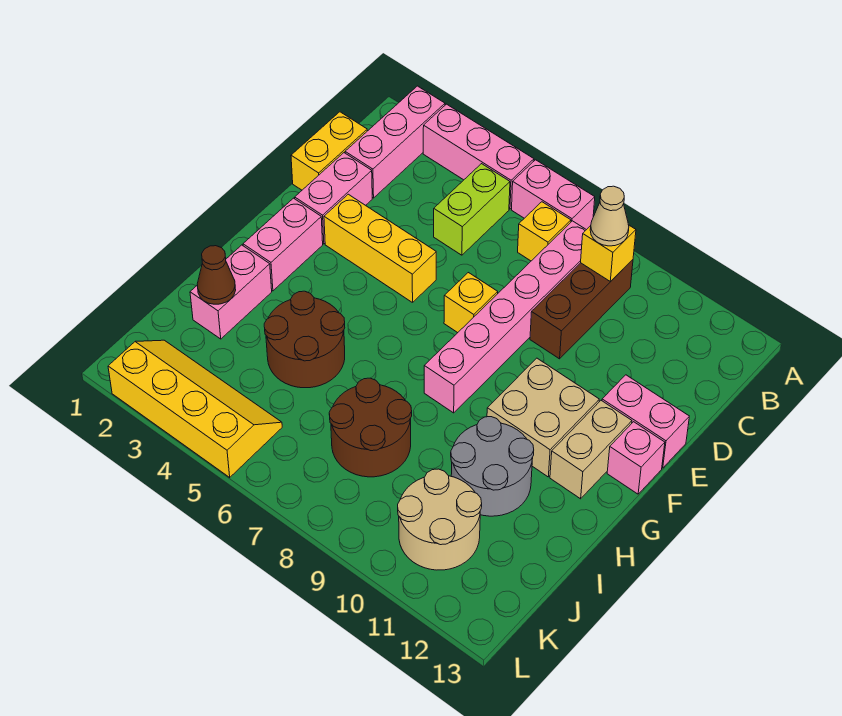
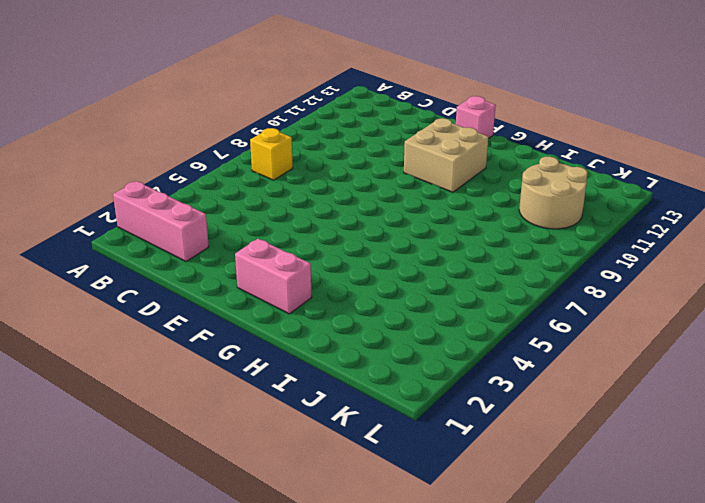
none -> pink brick A3:A5 level 1
none -> pink brick A6:A7 level 1
none -> lime brick B5:C5 level 1

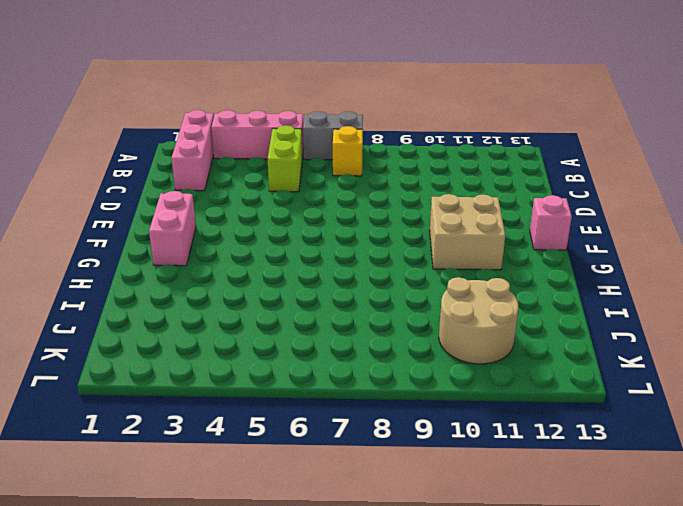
grey brick A6:A7 level 1 -> pink brick A6:A7 level 1
none -> pink brick B8:G8 level 1
none -> brown brick B9:D9 level 1
none -> yellow brick C1:D1 level 1

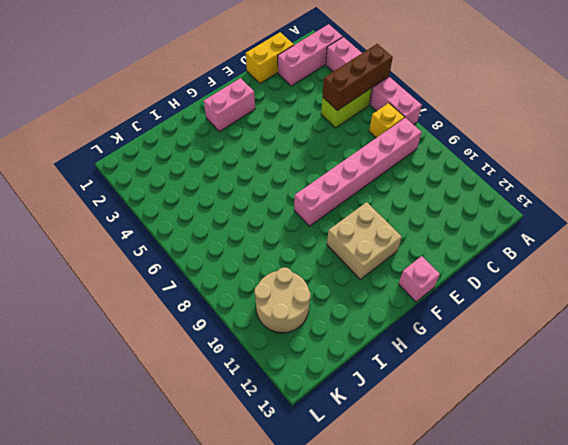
brown brick A5:C5 level 2 -> brown brick B9:D9 level 1
none -> pink brick D2:E2 level 1
none -> yellow brick E3:E5 level 1
none -> yellow brick E7 level 1

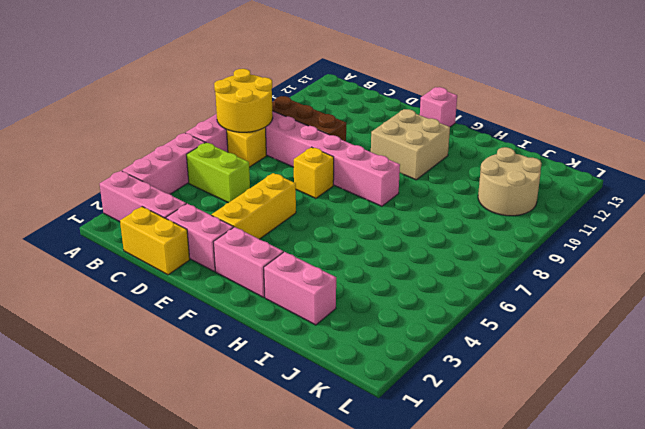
yellow round brick A7:B8 level 2 -> none
none -> pink brick E12:E13 level 1
none -> tan brick F12:G12 level 1
none -> brown round brick H4:I5 level 1

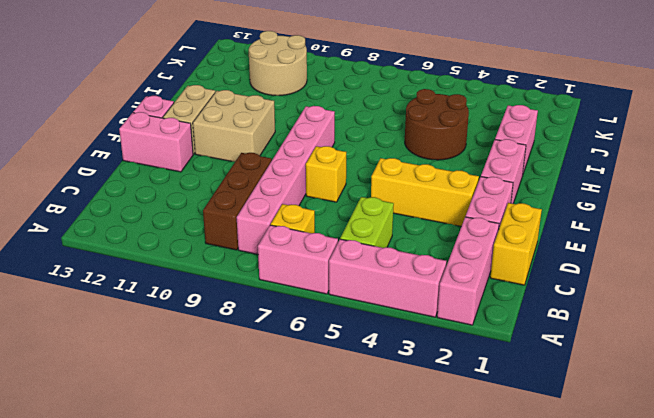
none -> grey round brick H10:I11 level 1
none -> brown round brick I7:J8 level 1
none -> yellow slope K2:L5 level 1 top L

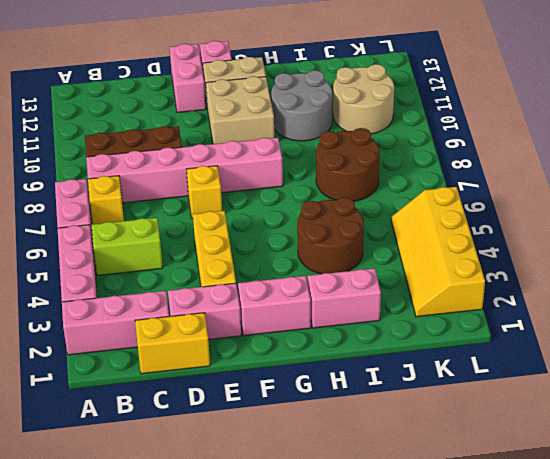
none -> yellow brick B9 level 2
none -> brown cone I2 level 2
none -> tan cone B9 level 3

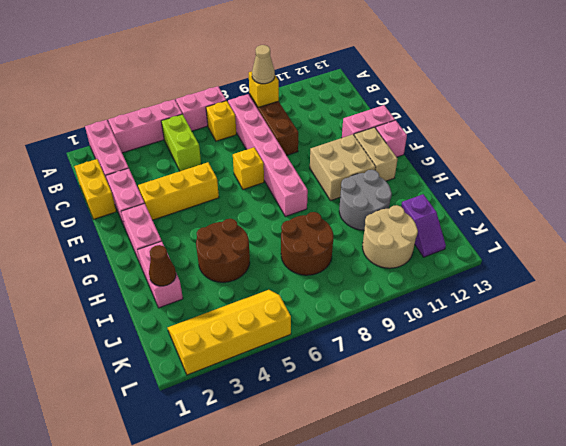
purple slope J12:K12 level 1 top J -> none

